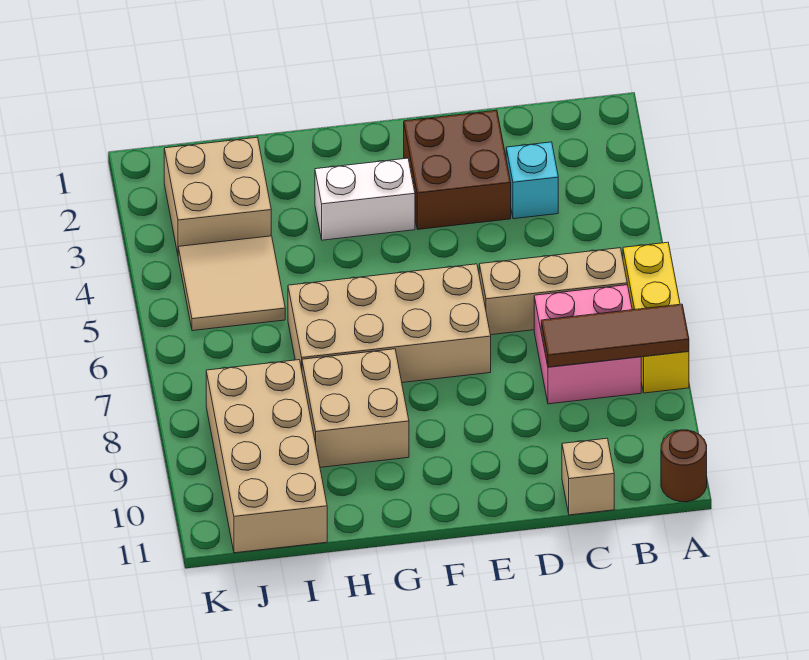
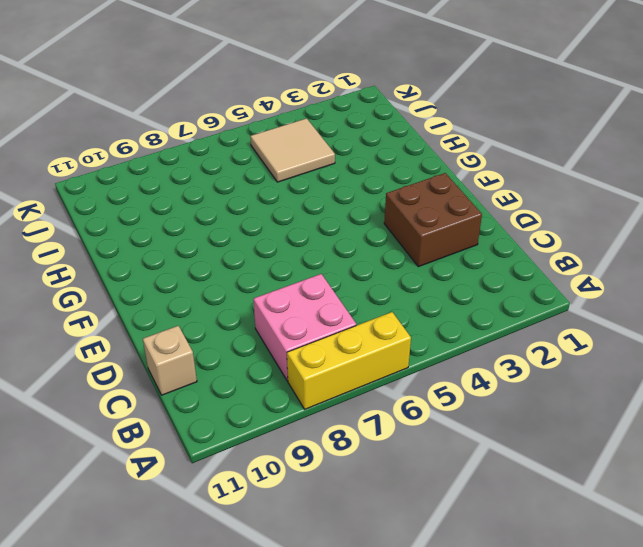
none -> brown round brick A11 level 1
none -> tan brick B6:D6 level 1
none -> cyan brick C3 level 1

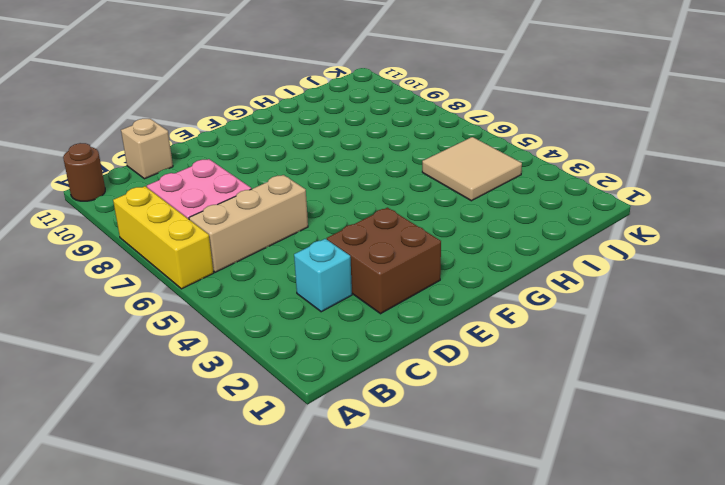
none -> tan brick E6:H7 level 1
none -> white brick F3:G3 level 1
none -> tan brick G8:H9 level 1

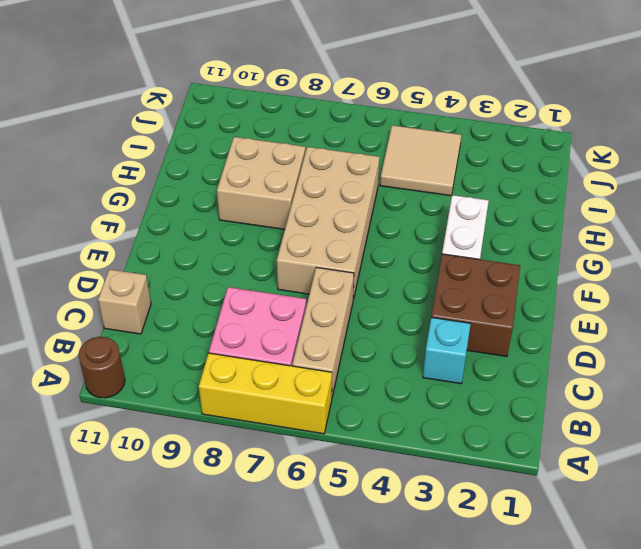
none -> tan brick I2:J3 level 1
none -> tan brick I8:J11 level 1
none -> brown tile A8:C8 level 2

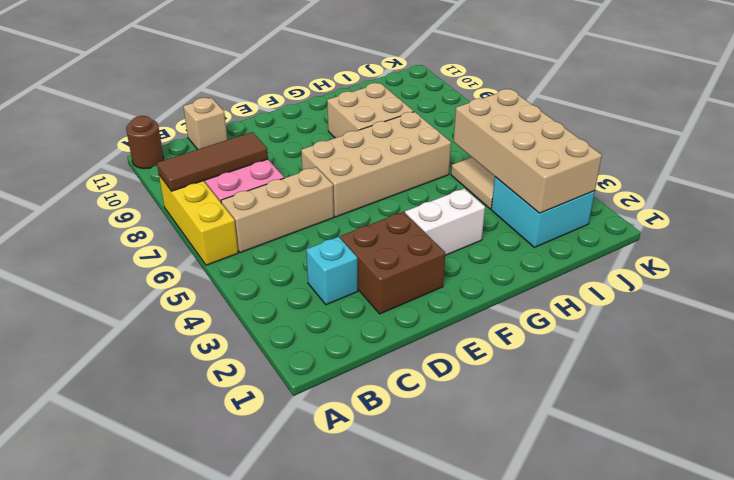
cyan brick I2:J3 level 1 -> tan brick I2:J3 level 1
tan brick I2:J5 level 2 -> tan brick I8:J11 level 1

